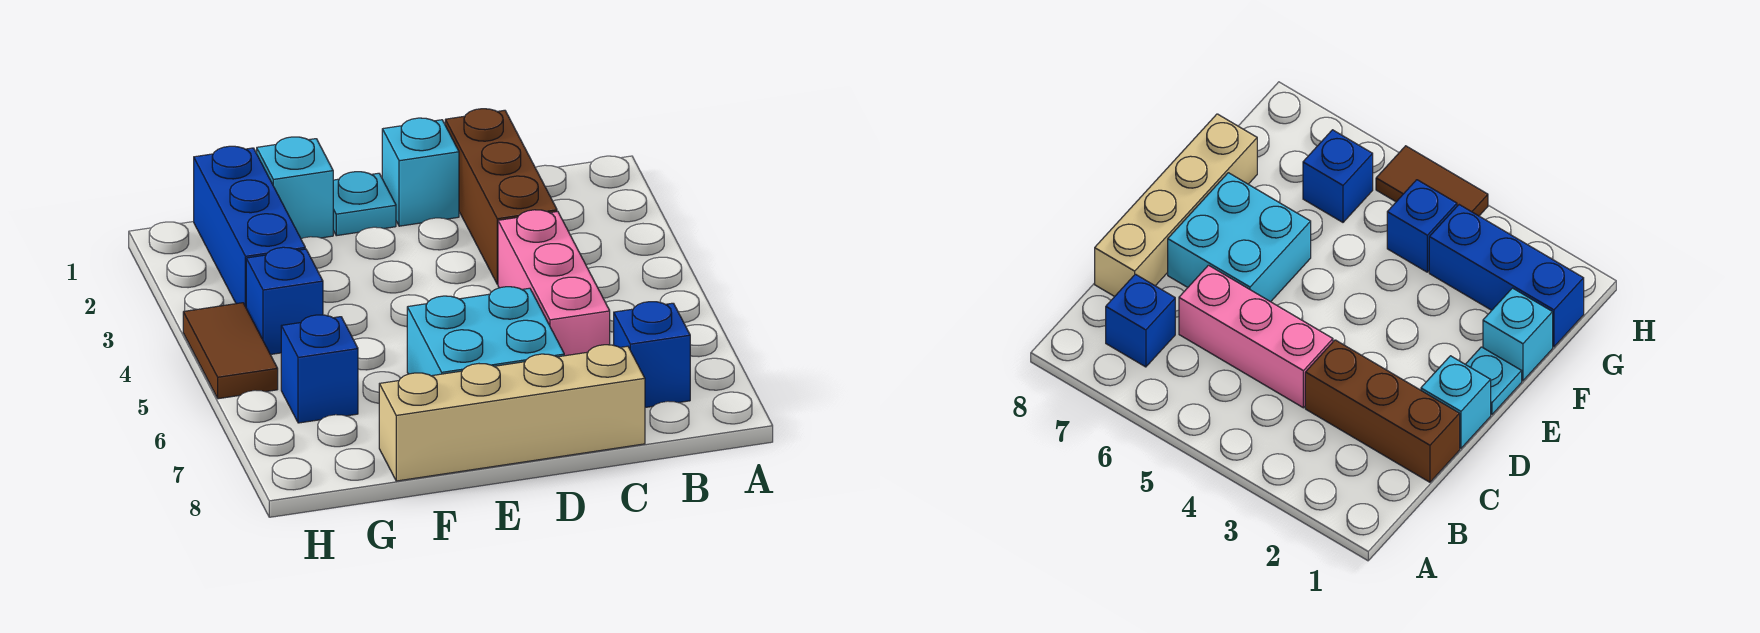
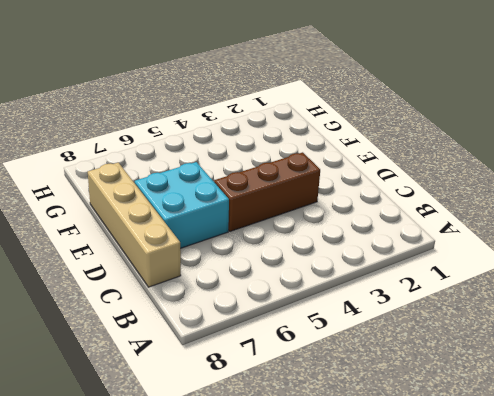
brown brick D3:D5 level 1 -> brown brick C1:C3 level 1
none -> blue brick B7 level 1
none -> pink brick C4:C6 level 1
none -> cyan brick D1 level 1

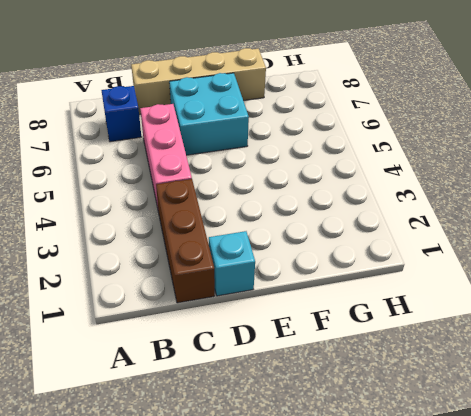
none -> cyan plate E1 level 1
none -> cyan brick F1 level 1
none -> blue brick G1:G3 level 1

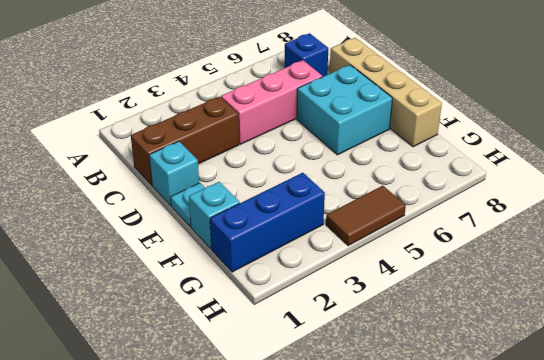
none -> blue brick G4 level 1
none -> blue brick G6 level 1

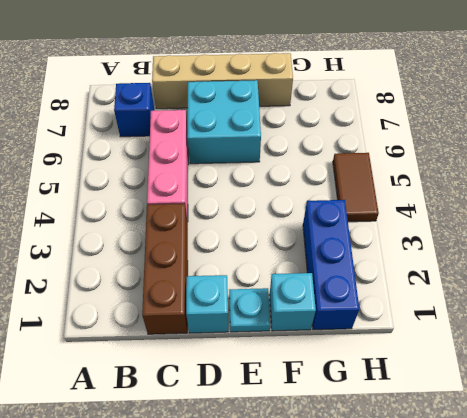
none -> blue brick G4 level 1
none -> blue brick G6 level 1

